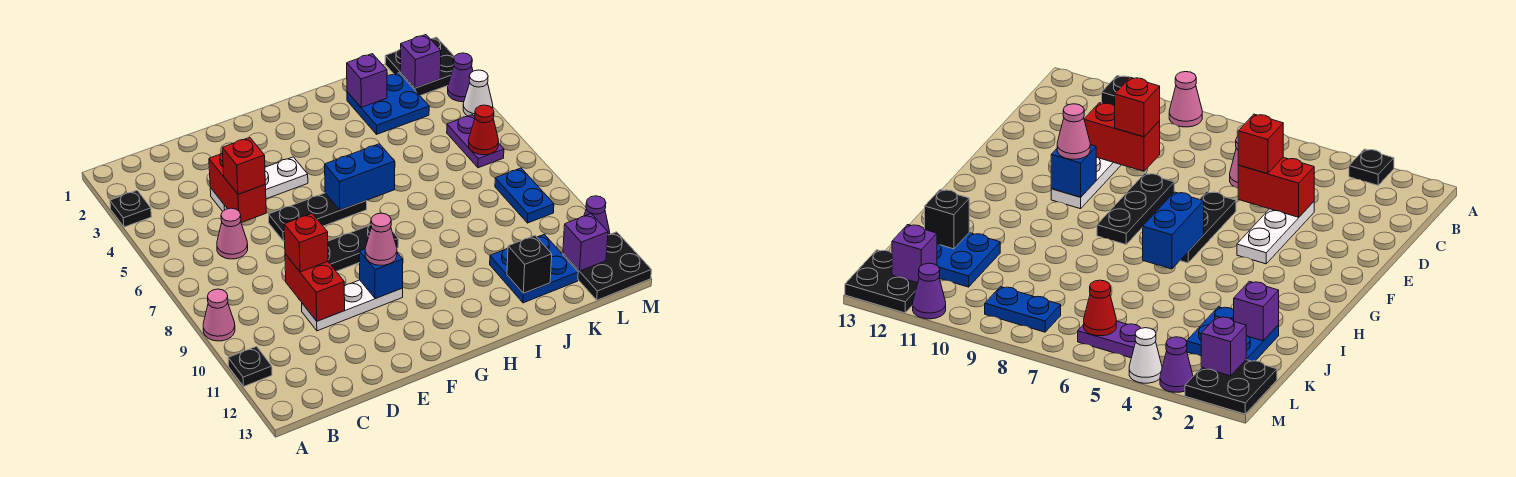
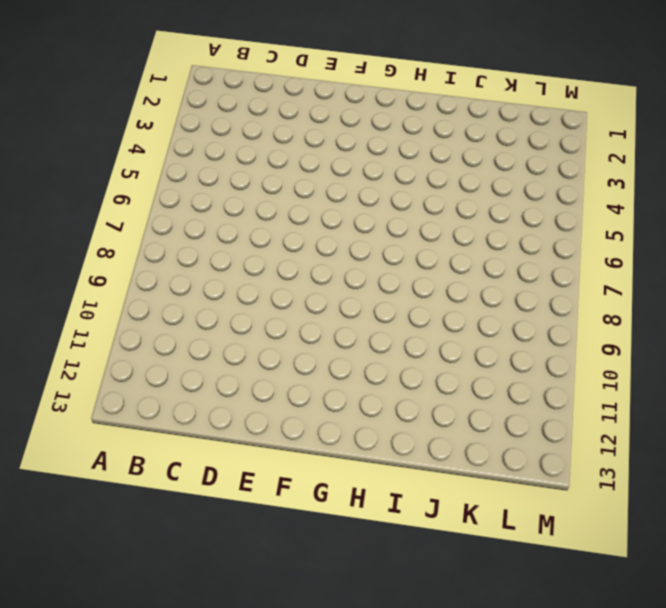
none -> black plate A3 level 1
none -> pink cone A9 level 1
none -> black plate A11 level 1

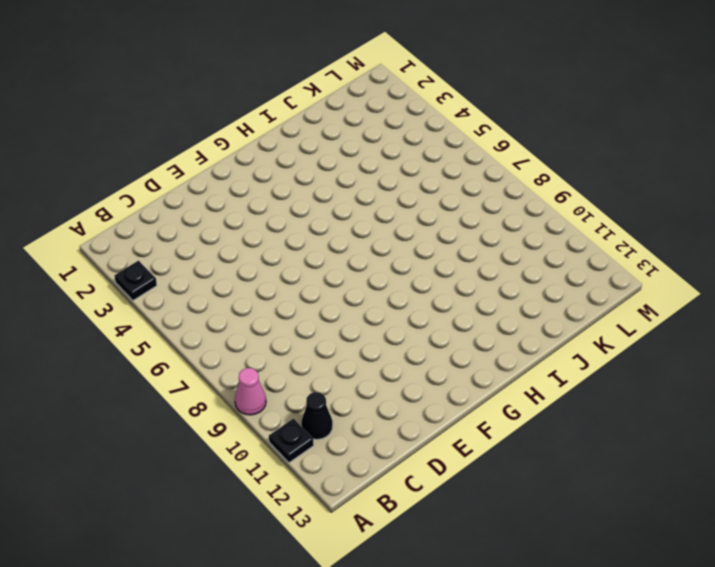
black cone B11 level 1 -> none
none -> pink cone C6 level 1
none -> white plate D4:F4 level 1
none -> white plate D10:F10 level 1

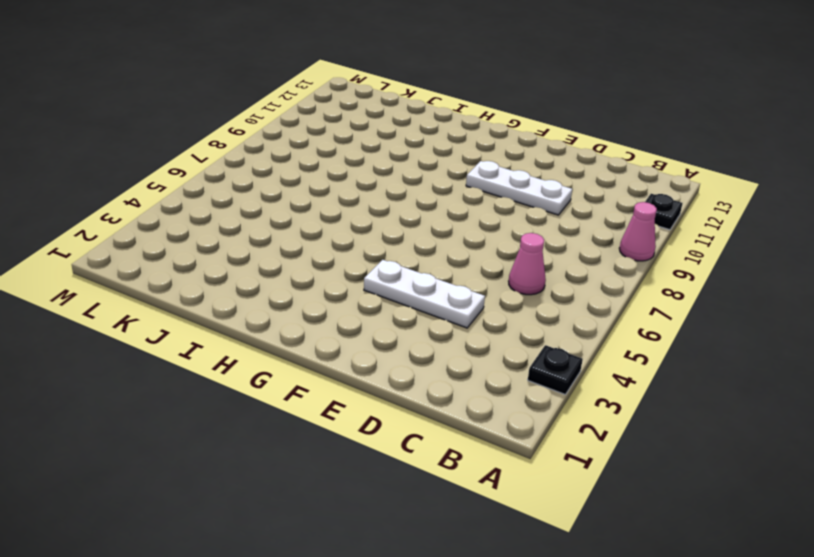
none -> black plate E6:G6 level 1
none -> black plate E8:G8 level 1
none -> blue plate J2:K3 level 1

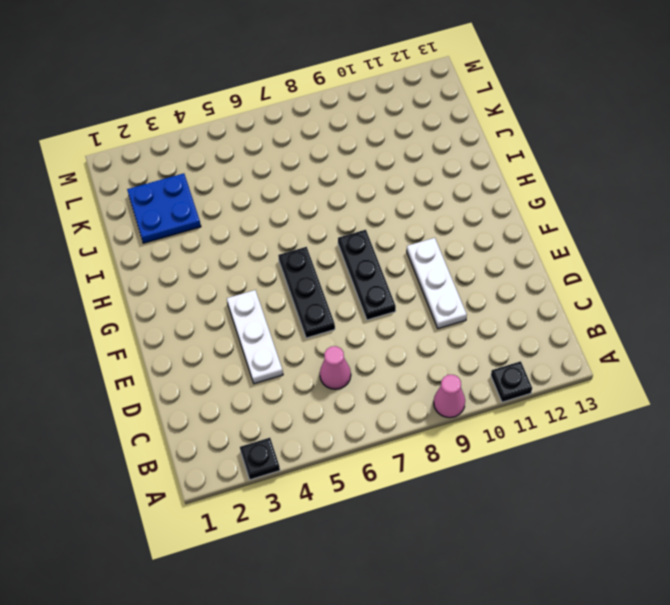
none -> blue plate J11:K12 level 1
none -> black plate L1:M2 level 1
none -> purple plate L5:L6 level 1

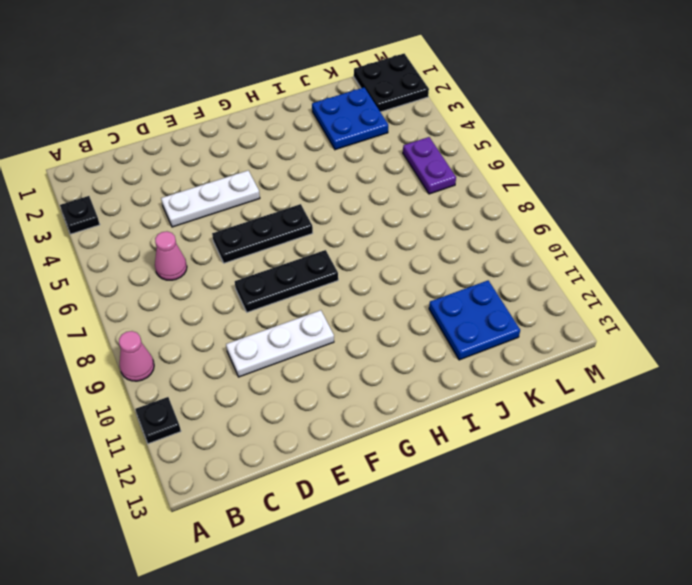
none -> blue plate L8:L9 level 1
none -> black plate L12:M13 level 1
none -> purple cone M3 level 1

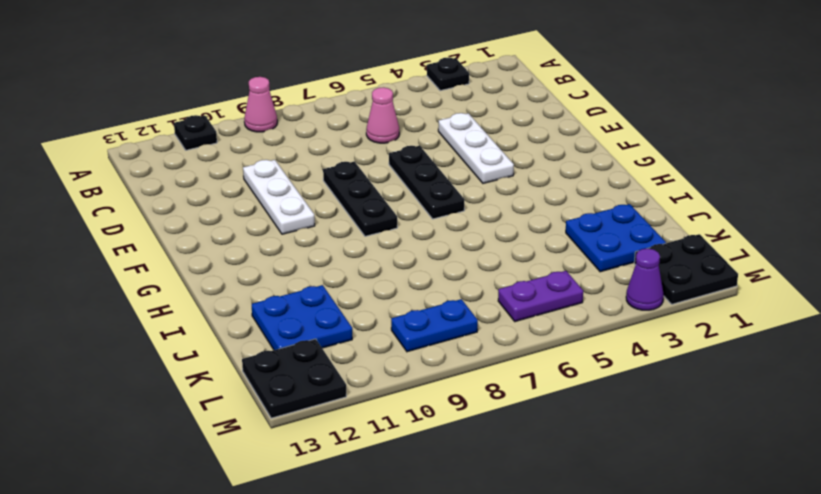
none -> white cone M4 level 1
none -> purple cone M11 level 1
none -> red brick D4:D5 level 2

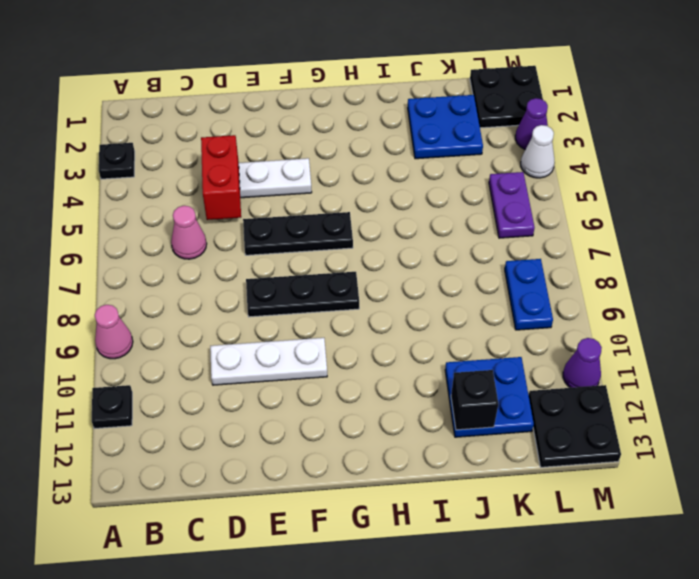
none -> red brick D9:D10 level 2
none -> blue brick F10 level 2
none -> blue brick G6:H6 level 2

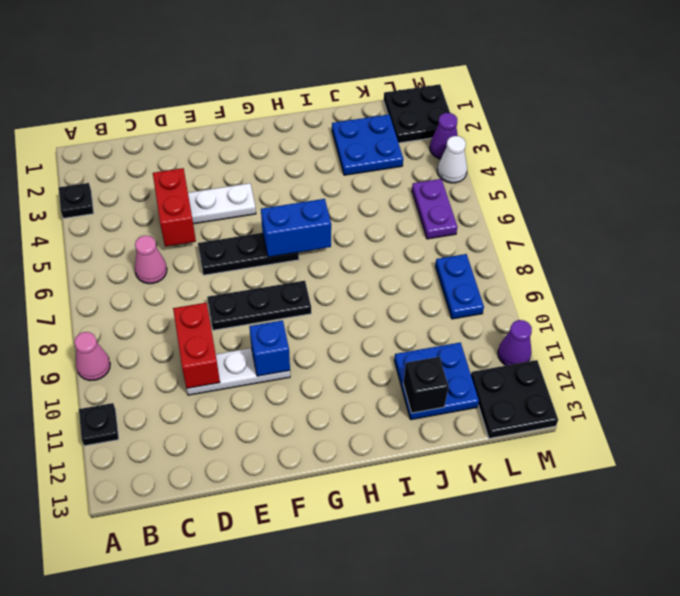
none -> purple brick J2 level 2
none -> purple brick L2 level 2
none -> red cone L6 level 2

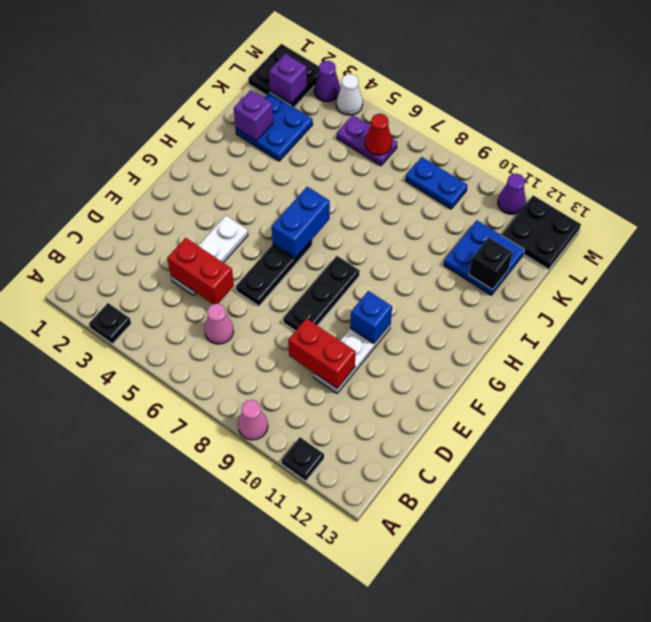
none -> purple brick L12 level 2
none -> red brick D5 level 3
none -> red brick D9 level 3

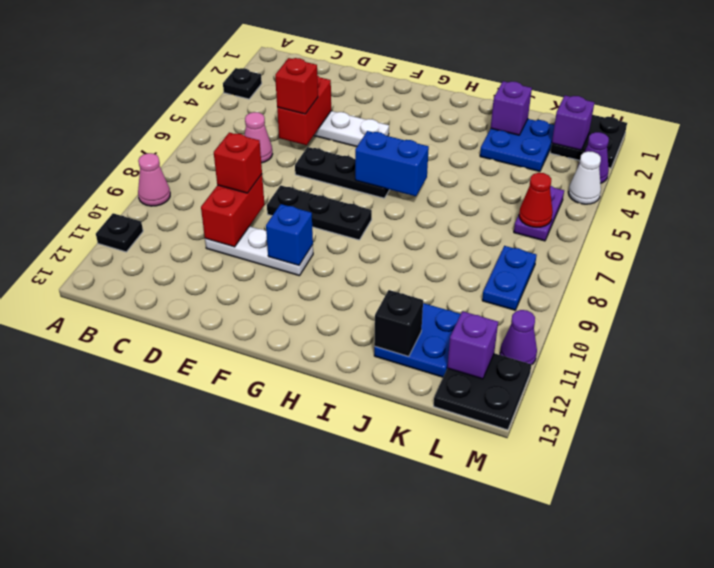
none -> pink cone F10 level 3

